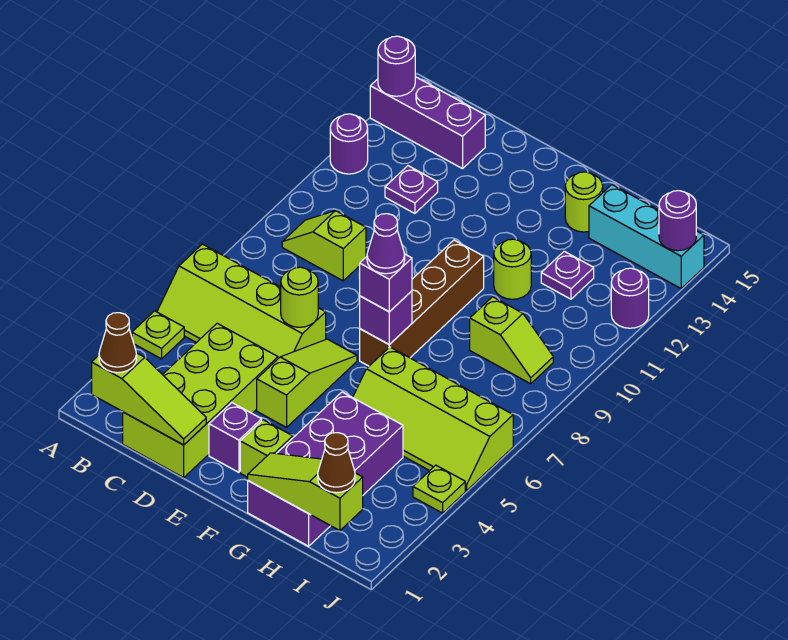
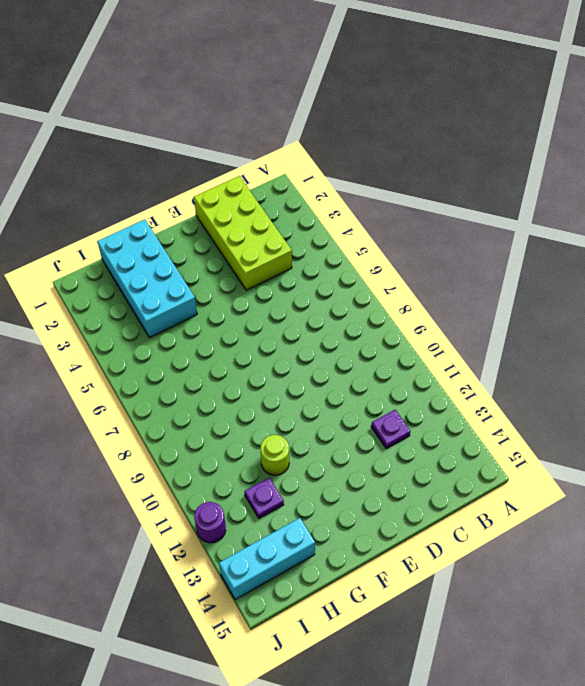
cyan brick G1:H4 level 1 -> purple brick G1:H4 level 1
none -> lime plate A4 level 1
none -> lime slope A5:D6 level 1 top 6
none -> purple round brick A12 level 1
none -> purple brick A14:C14 level 1

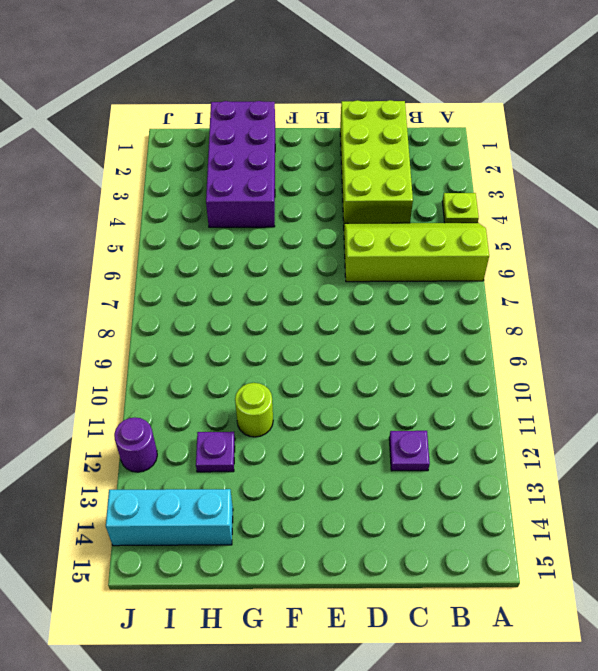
none -> purple round brick A12 level 1
none -> purple brick A14:C14 level 1
none -> lime slope B9:C9 level 1 top C
none -> purple brick E2 level 1

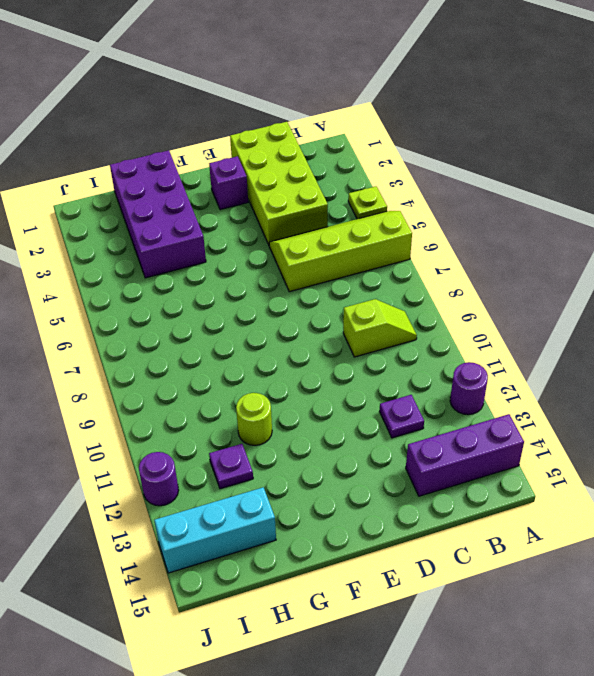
none -> lime slope E4:E6 level 1 top 4
none -> lime brick F2 level 1
none -> brown brick F7:F10 level 1
none -> lime slope G5:J6 level 1 top 6

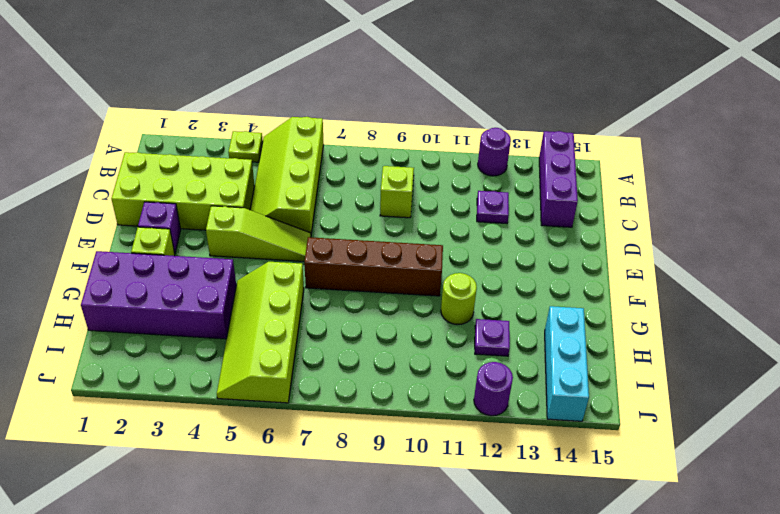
none -> lime round brick G14 level 1
none -> lime slope H9:I9 level 1 top H
none -> lime plate J4 level 1
none -> purple round brick A14 level 2

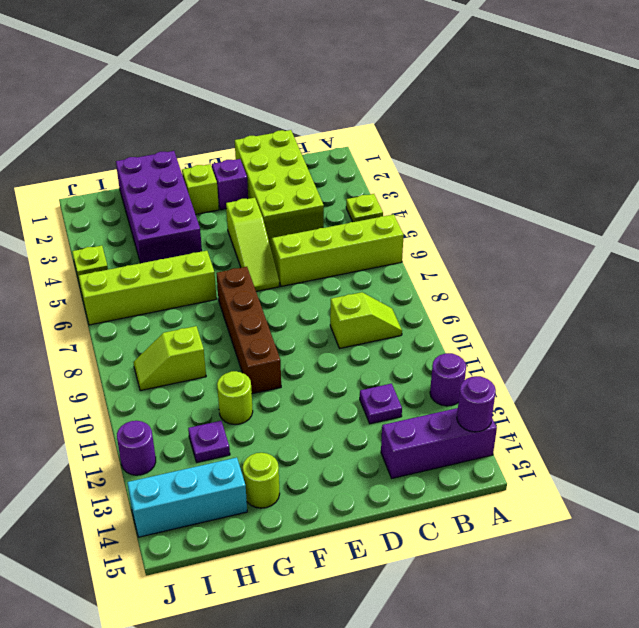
none -> lime slope B1:D1 level 2 top B
none -> lime round brick D6 level 2
none -> purple brick F7 level 2
none -> lime slope G1:I1 level 2 top I

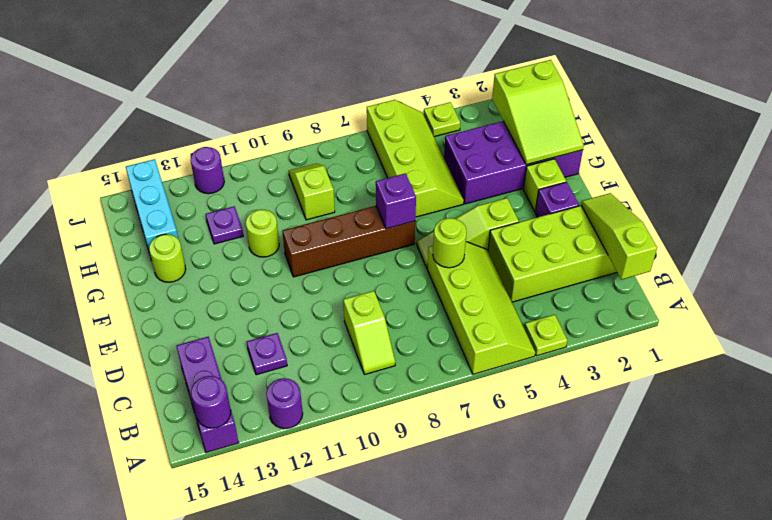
lime slope G1:I2 level 2 top I -> lime slope G1:I1 level 2 top I
none -> purple round brick J14 level 2
none -> brown cone B1 level 3
none -> purple brick F7 level 3
none -> brown cone I1 level 3

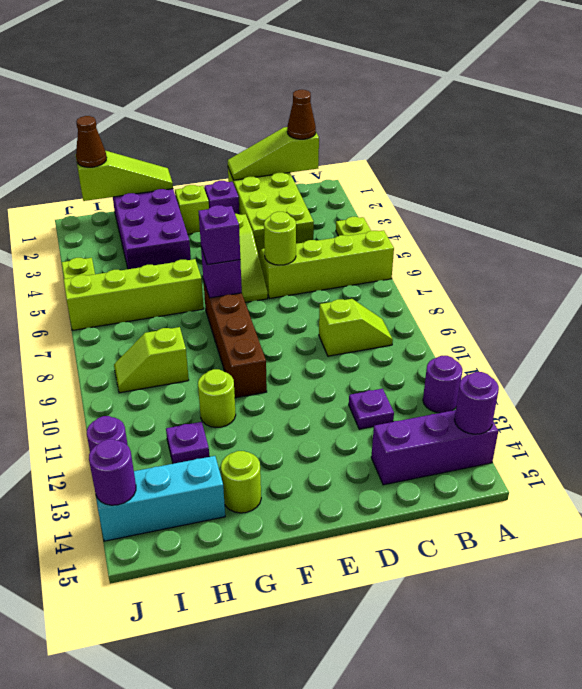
none -> purple cone F7 level 4

